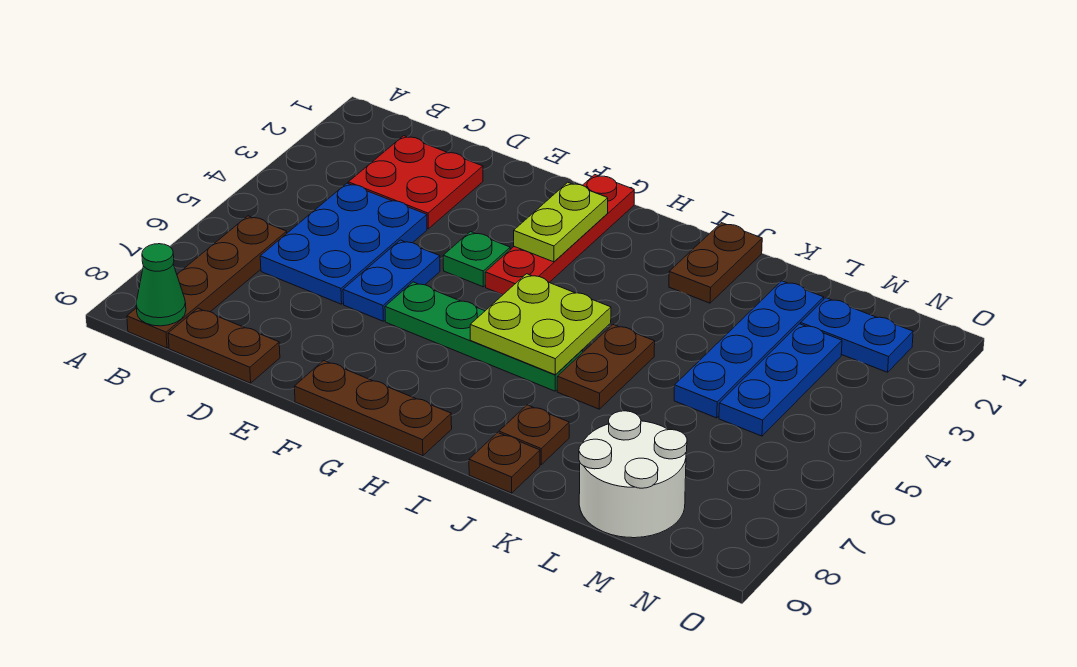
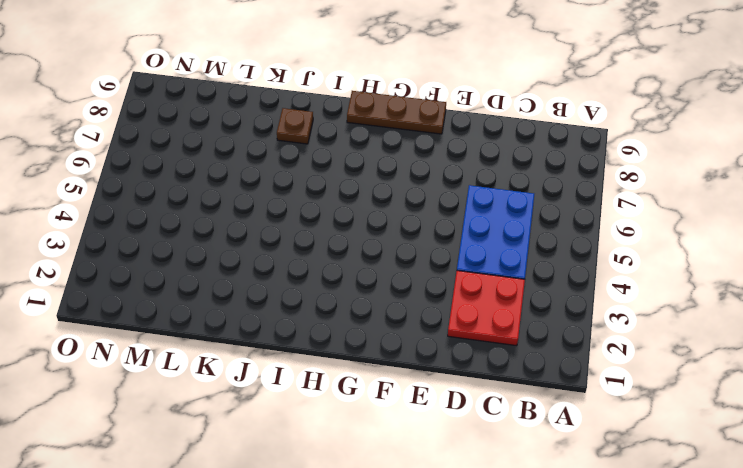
none -> brown plate B6:B9 level 1
none -> brown plate C9:D9 level 1
none -> blue plate E5:E6 level 1

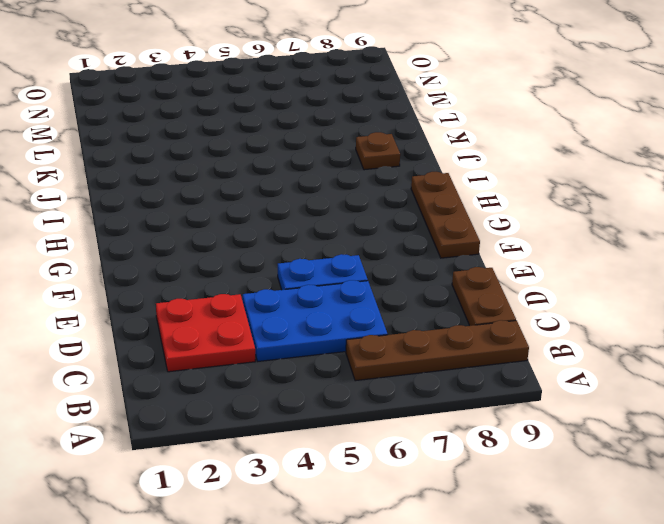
none -> green plate F4 level 1
none -> green plate F6:I6 level 1
none -> red plate G1:G4 level 1

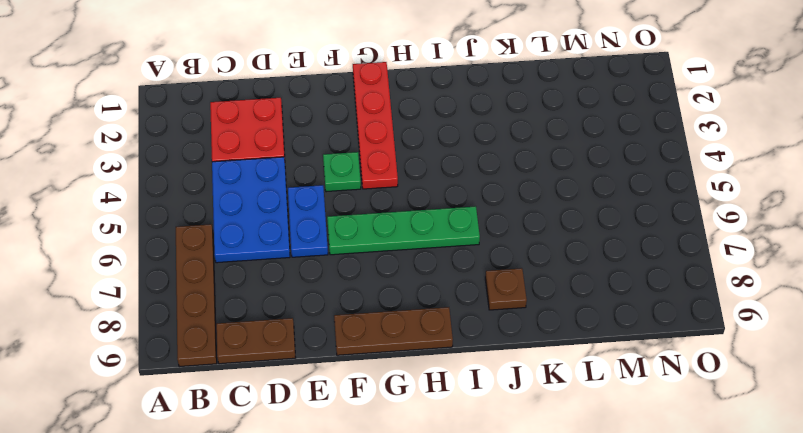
none -> brown plate J1:J2 level 1
none -> brown plate J5:J6 level 1
none -> brown plate J9 level 1

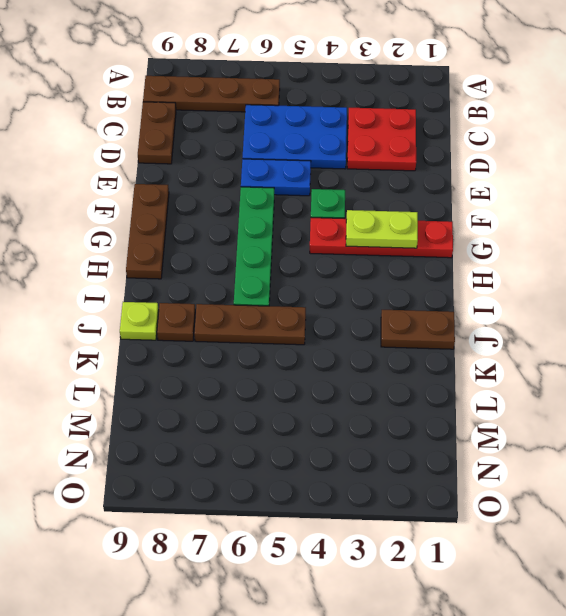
brown plate J5:J7 level 1 -> brown plate J5:J6 level 1
lime plate J9 level 1 -> brown plate J9 level 1
none -> blue plate L2:L5 level 1
none -> white round brick L8:M9 level 1
none -> blue plate M2:N2 level 1

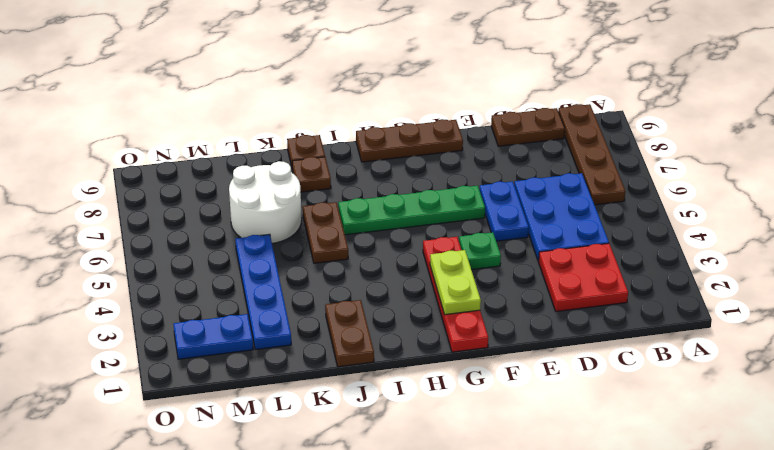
white round brick K6:L7 level 1 -> white round brick L8:M9 level 1
none -> blue plate M3:M5 level 1
none -> green cone B9 level 2
none -> lime plate H5:I6 level 2

